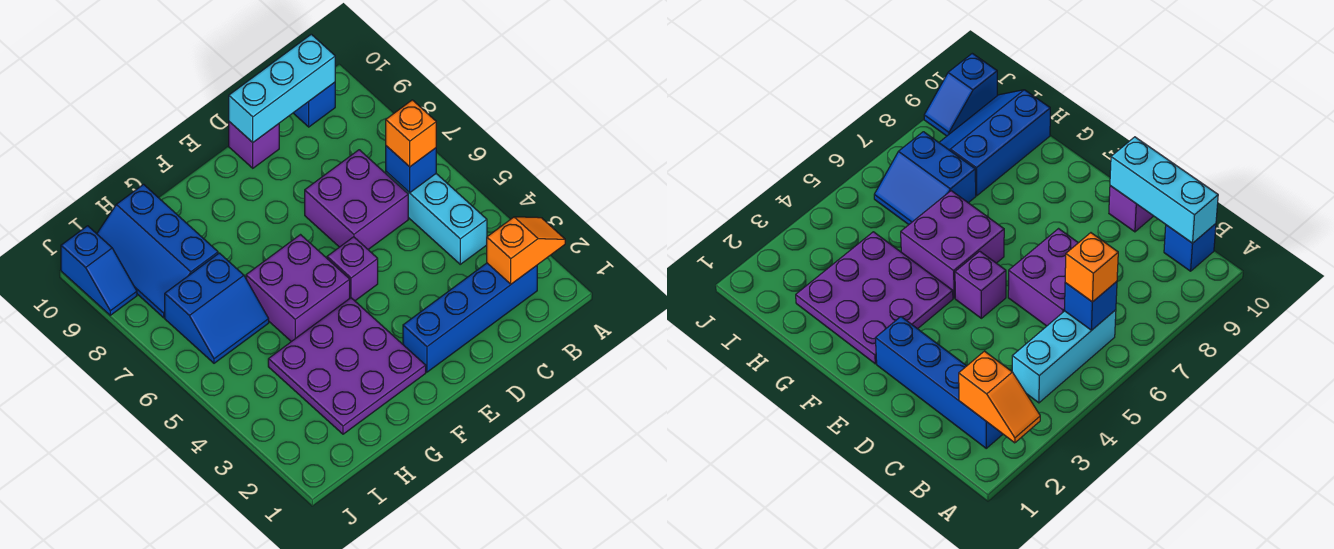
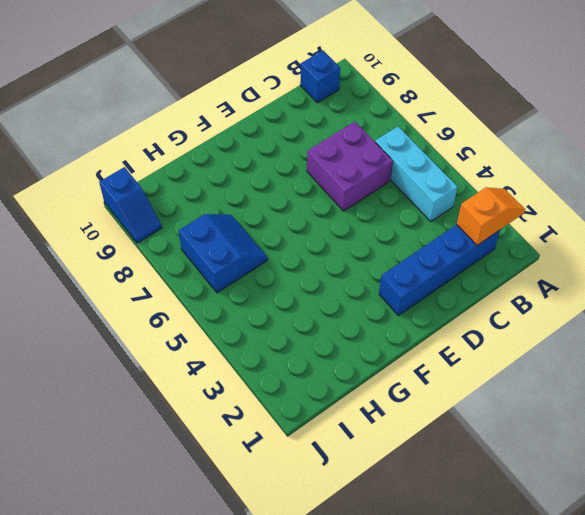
blue slope H6:I7 level 1 top I -> blue slope H6:I7 level 1 top 7
none -> purple brick D10 level 1
none -> purple brick E5 level 1
none -> purple plate F2:H4 level 1

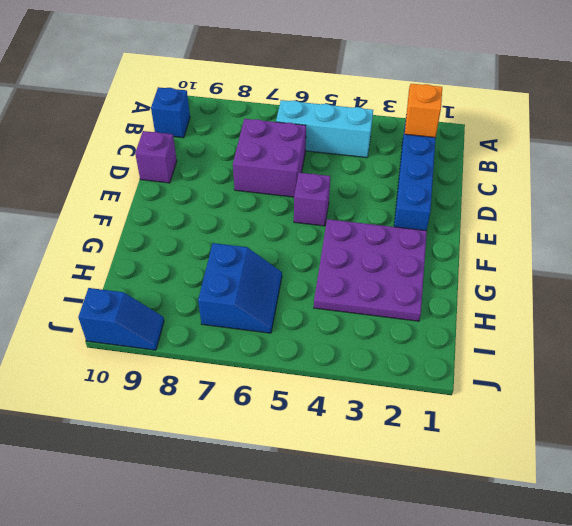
none -> purple brick F5:G6 level 1
none -> blue slope H8:I10 level 1 top H
none -> blue brick B6 level 2

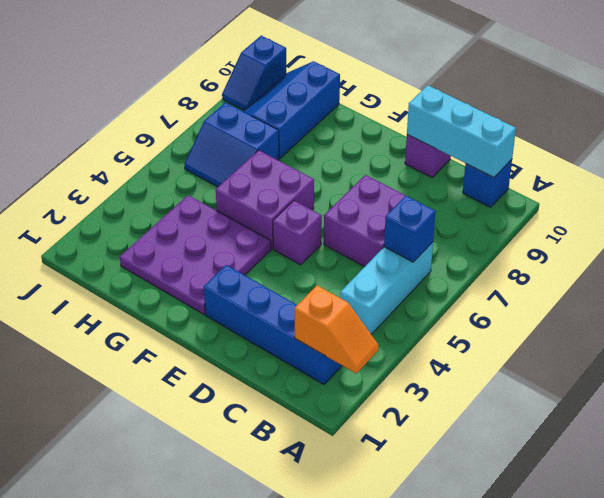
none -> orange brick B6 level 3

